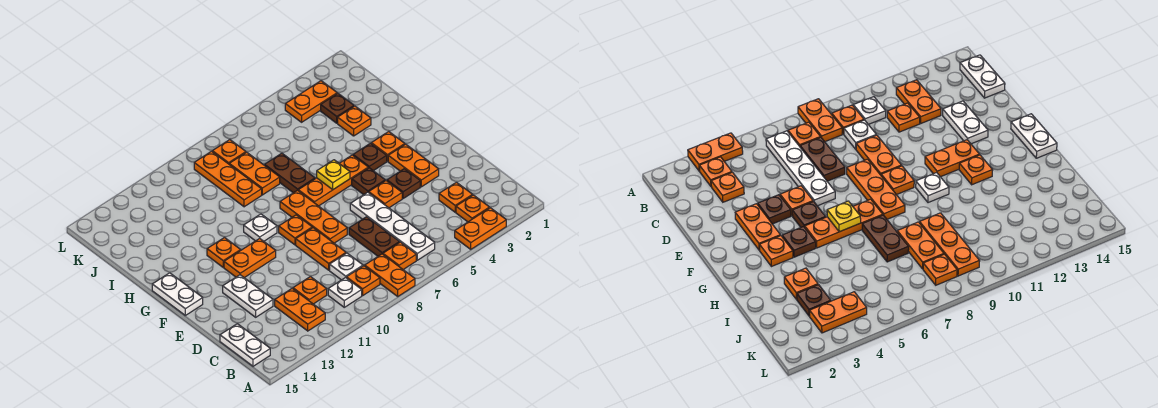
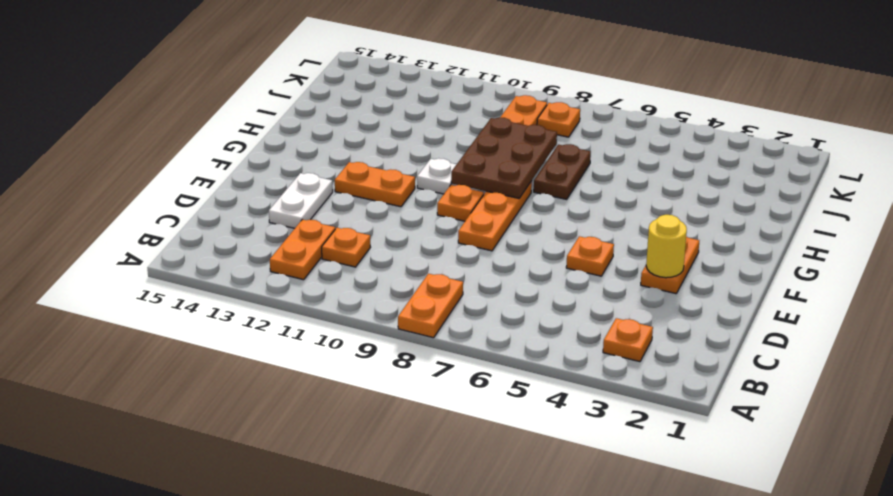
yellow round brick E3 level 2 -> none
brown plate G8:I9 level 2 -> none
none -> orange plate A3:A4 level 1
none -> white plate B6:E6 level 1
none -> orange plate B7 level 1
none -> orange plate B9 level 1

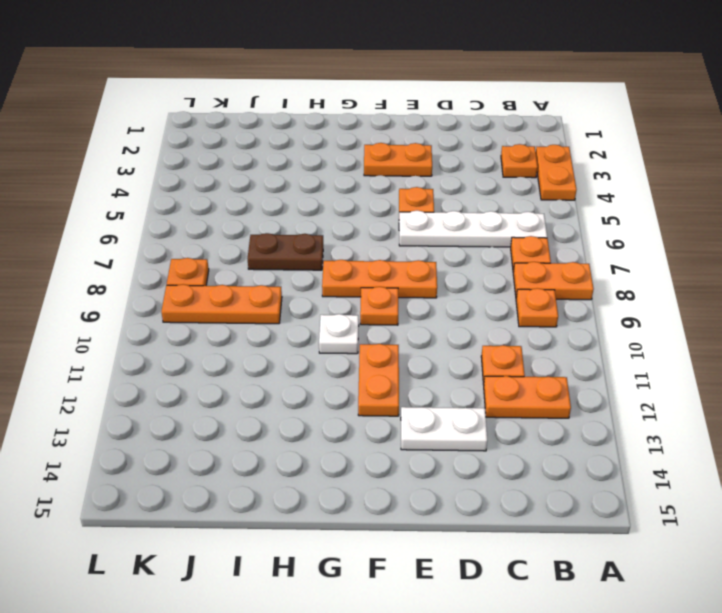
none -> white plate B10 level 1
none -> white plate B15:C15 level 1
none -> orange plate C3 level 1
none -> brown plate C7:D7 level 1

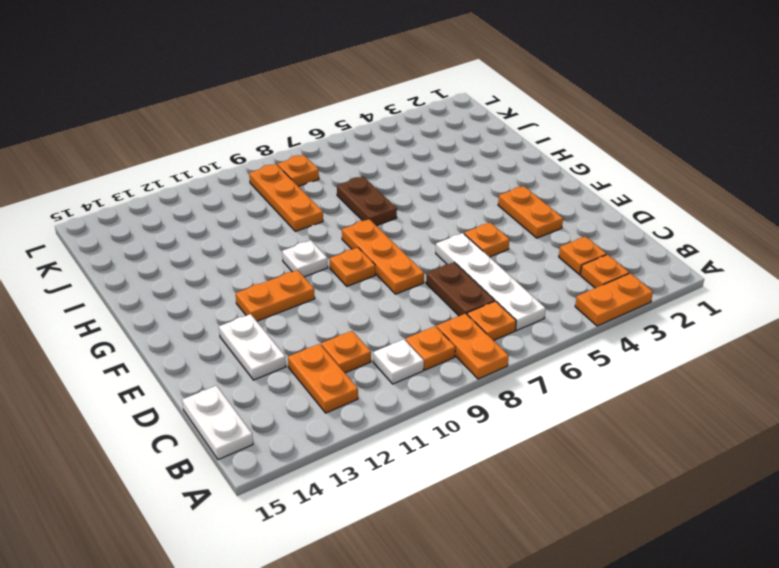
none -> white plate C9 level 1
none -> orange plate D9:E9 level 1
none -> brown plate E4 level 1
none -> brown plate F5 level 1

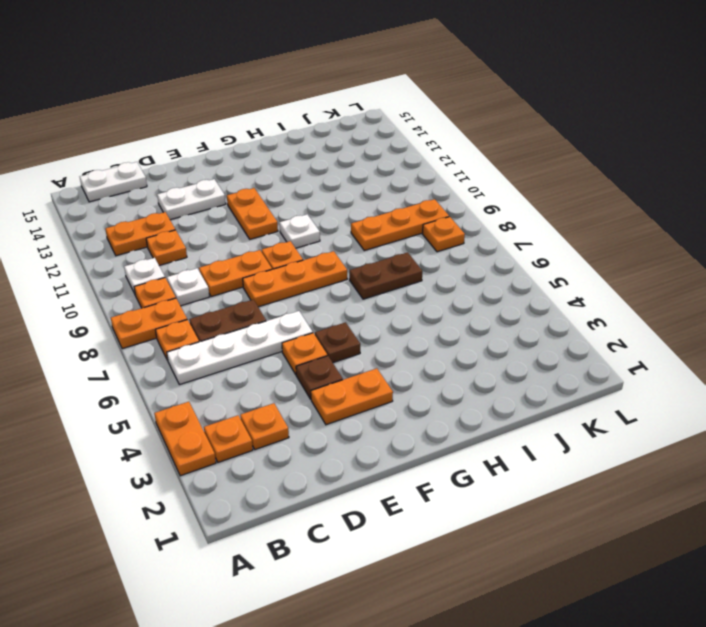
none -> white plate F15:G15 level 1
none -> orange plate G3 level 1
none -> brown plate G4 level 1
none -> orange plate G5:G7 level 1

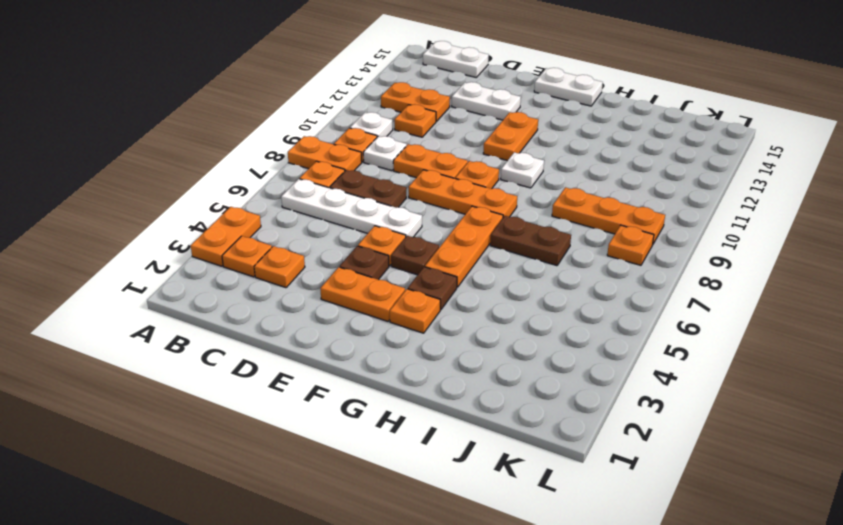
none -> orange plate G12 level 1
none -> orange plate I3 level 1
none -> orange plate I8:J8 level 1
none -> brown plate J3 level 1

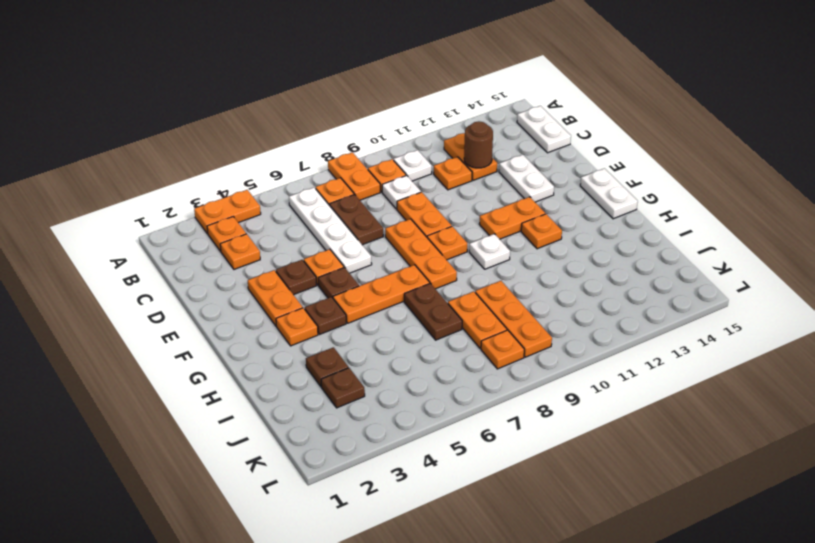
brown round brick C12 level 2 -> none
brown plate I3 level 1 -> orange plate I3 level 1
none -> orange plate K3:K4 level 1
none -> yellow plate G6 level 2

